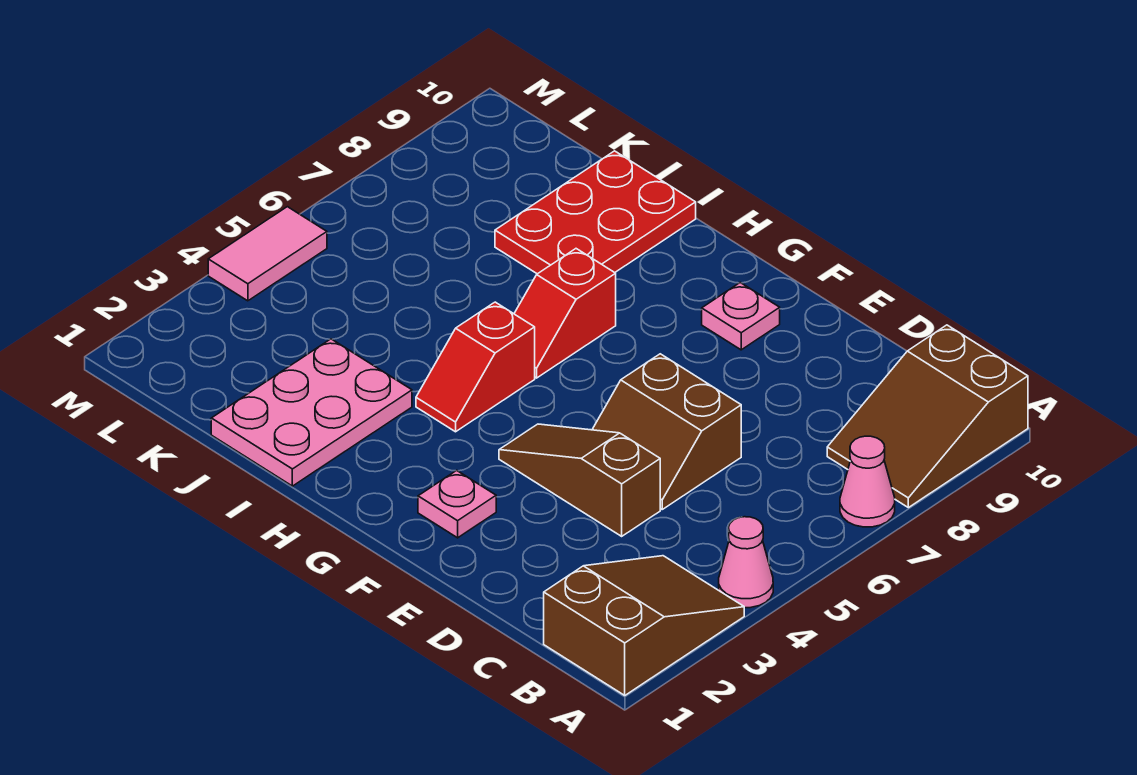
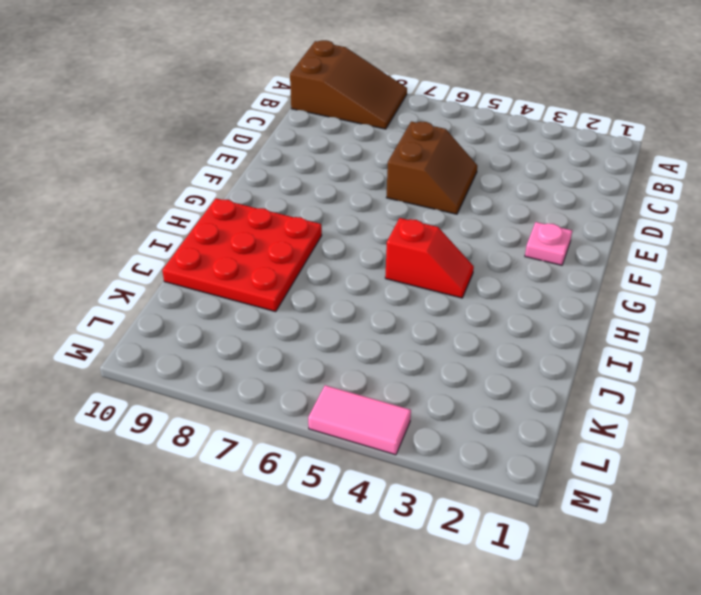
red plate H8:J10 level 1 -> red plate I8:J10 level 1
none -> brown slope A1:B3 level 1 top 1
none -> pink cone A4 level 1
none -> pink cone A7 level 1

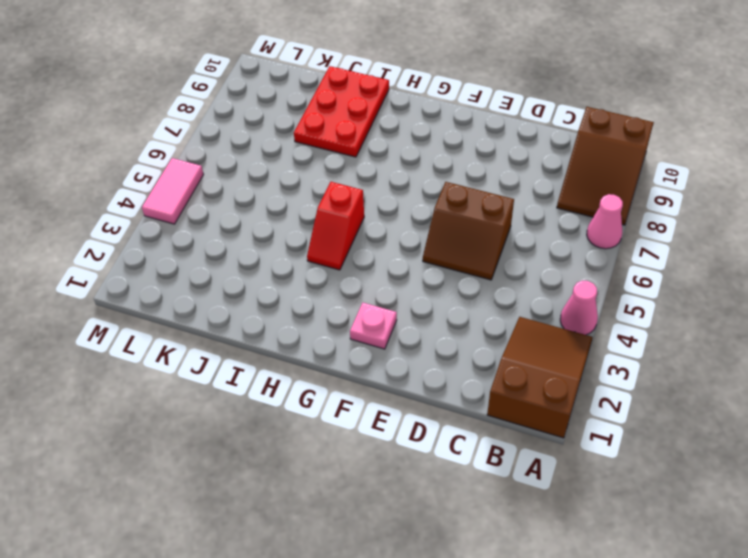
none -> brown slope D4:F4 level 1 top D
none -> pink plate F9 level 1
none -> red slope H6:H7 level 1 top 7

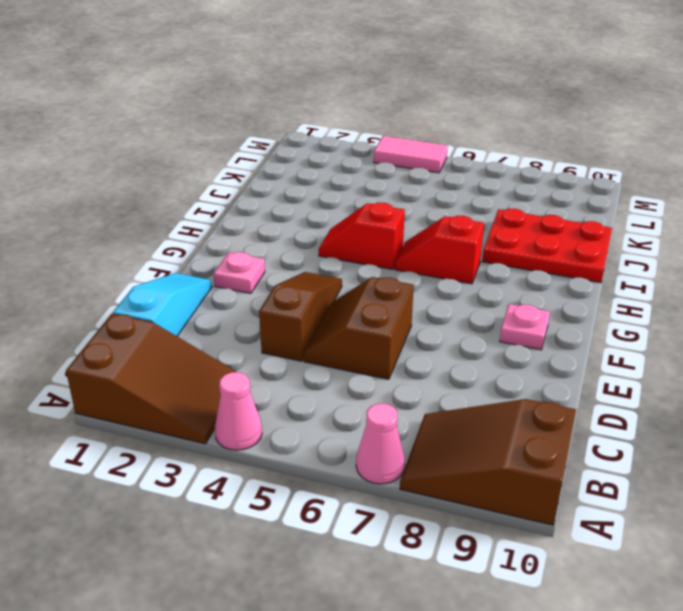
cyan slope C1:E1 level 1 top C -> none
none -> pink plate I1:J3 level 1

